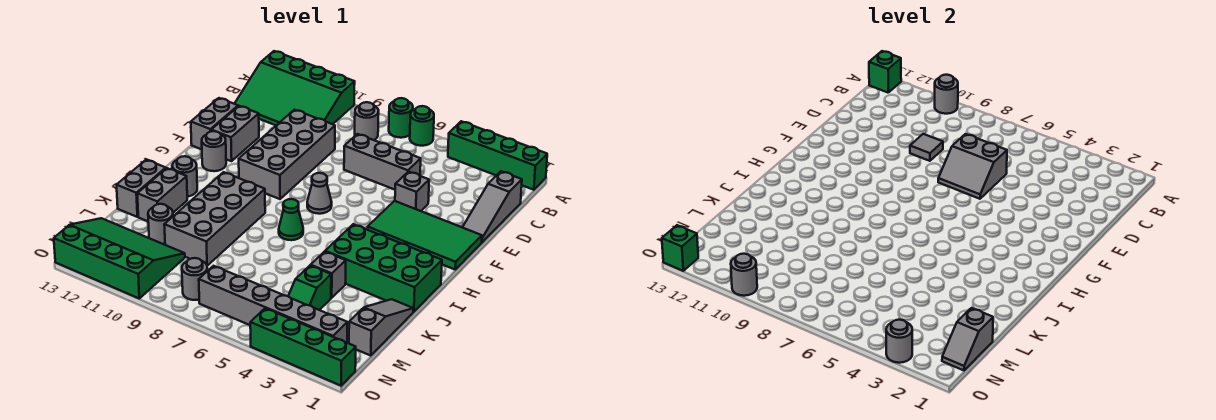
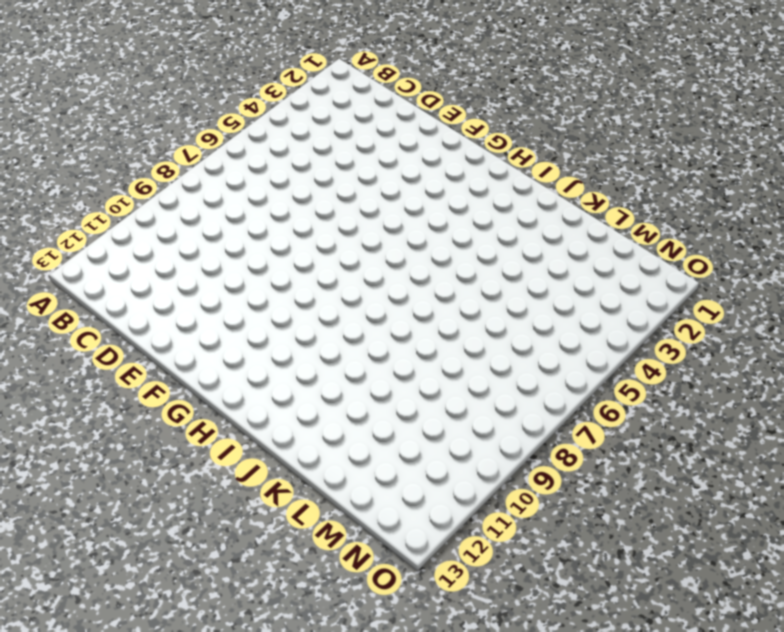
none -> green brick A1:A4 level 1
none -> green round brick A6 level 1
none -> green round brick A7 level 1
none -> green slope A10:C13 level 1 top A

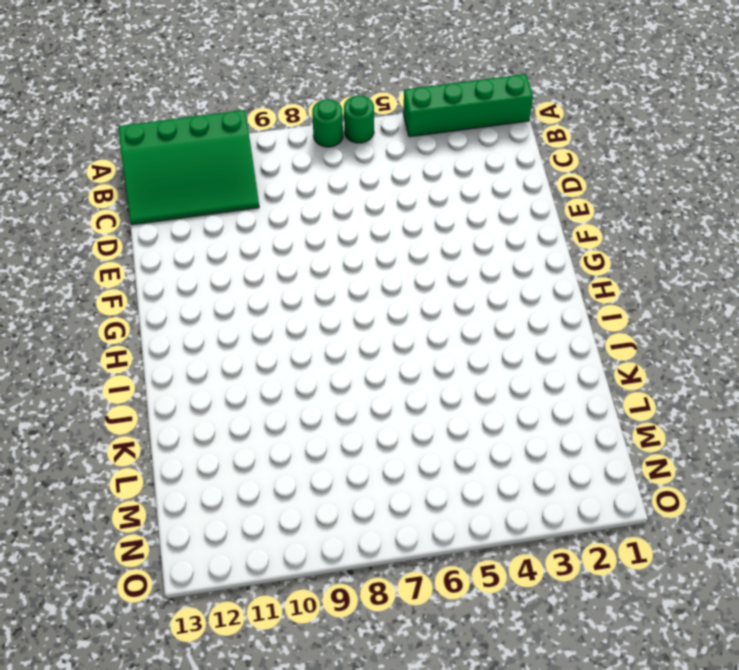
none -> grey round brick B8 level 1
none -> grey slope C1:E1 level 1 top C
none -> grey brick D5:D7 level 1
none -> grey brick D9:G10 level 1

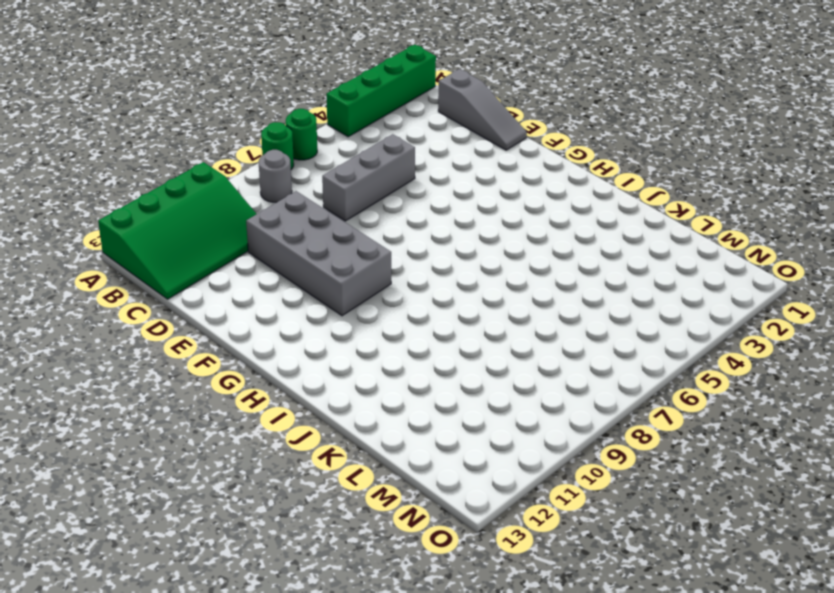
none -> grey brick E4 level 1
none -> grey brick E12:F12 level 1
none -> grey brick E13:F13 level 1
none -> green tile F1:G4 level 1

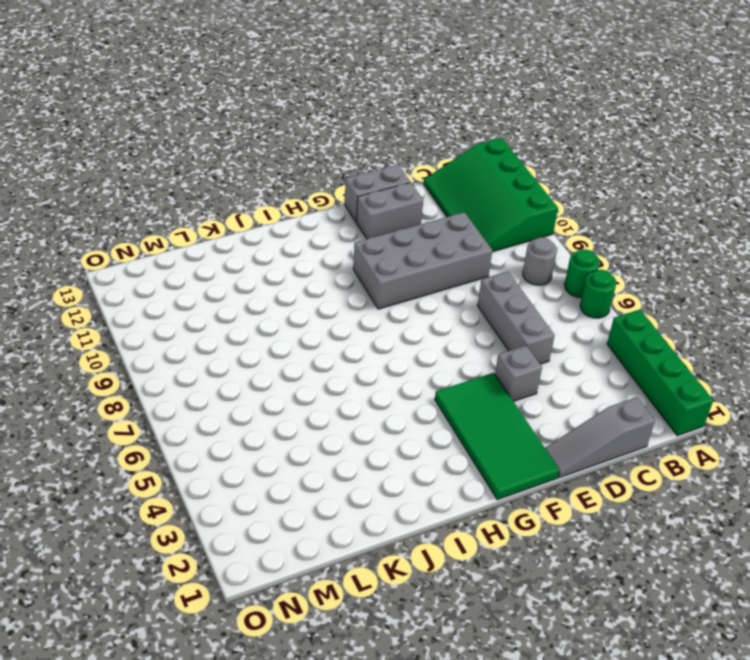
none -> grey cone G7 level 1
none -> grey round brick G12 level 1
none -> green brick I1:J4 level 1
none -> green cone I7 level 1

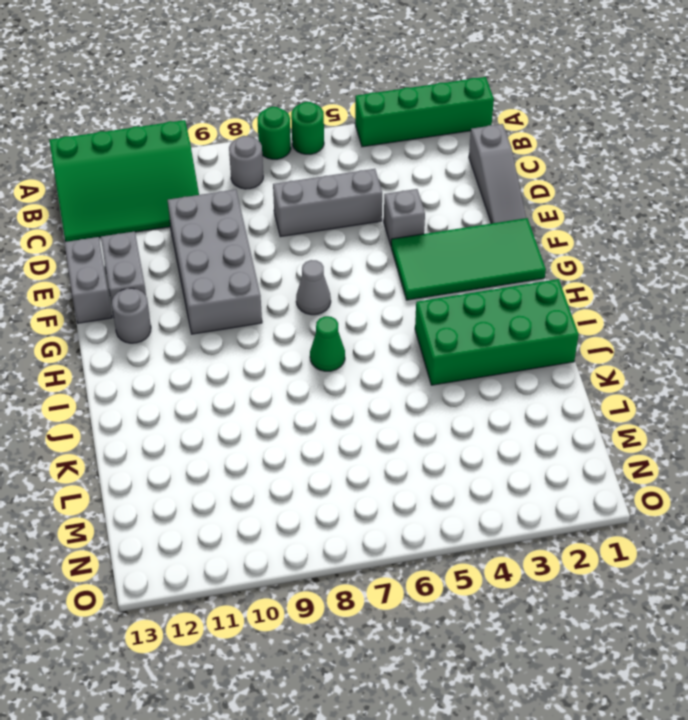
none -> grey brick I9:L10 level 1
none -> grey round brick I12 level 1
none -> grey brick J12:K12 level 1
none -> grey brick J13:K13 level 1

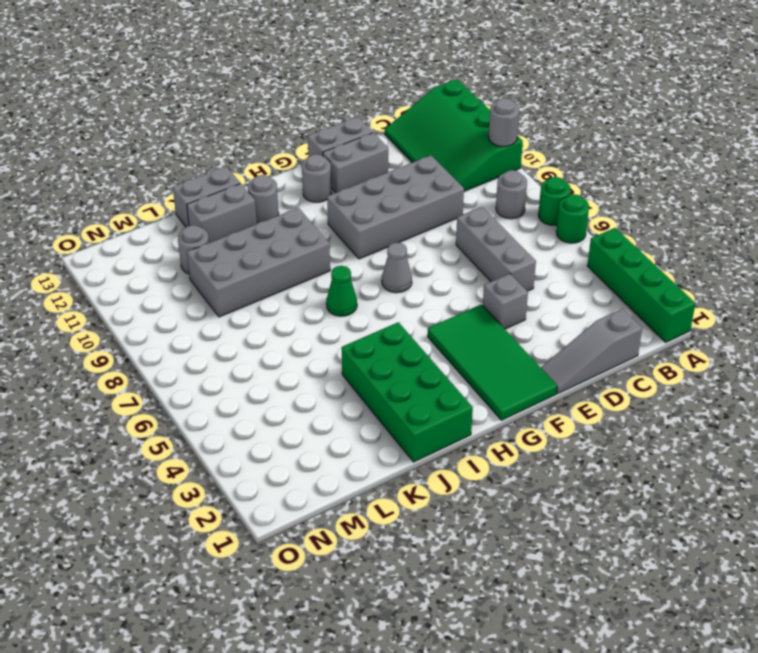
none -> grey slope K1:M1 level 1 top M
none -> grey brick K4 level 1
none -> green slope L4:M4 level 1 top L
none -> green slope M10:O13 level 1 top O

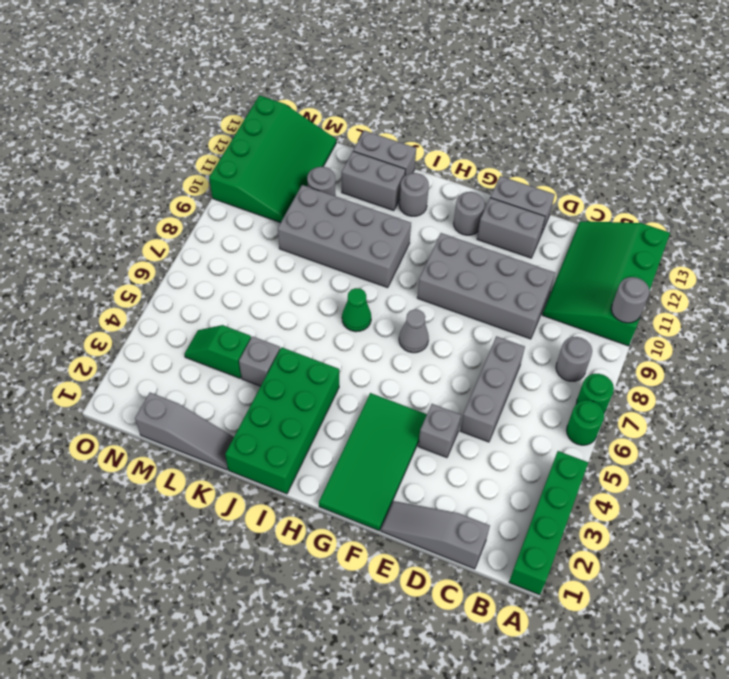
none -> grey brick N2:N7 level 1
none -> grey round brick N8 level 1
none -> green brick O1:O4 level 1
none -> green brick A13 level 2

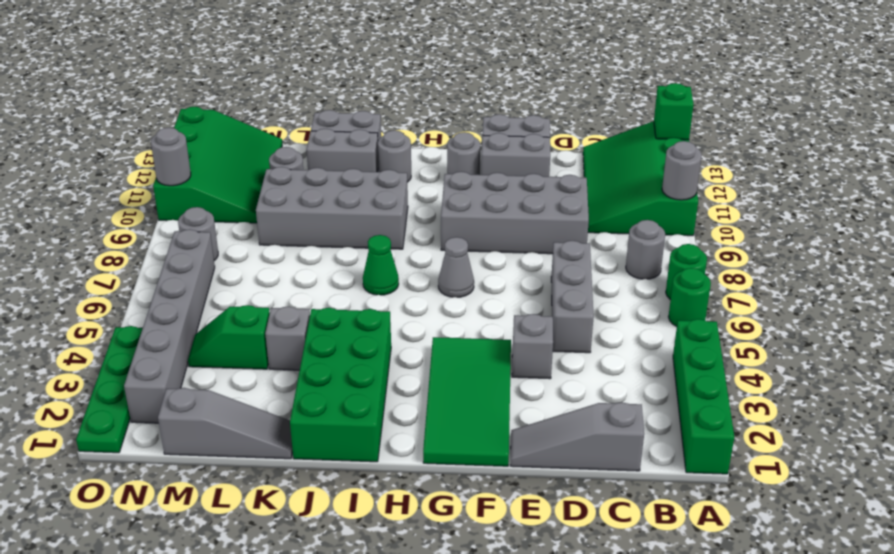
green plate O1:O4 level 1 -> green brick O1:O4 level 1
none -> grey slope D6:E7 level 2 top D
none -> grey tile D9 level 2
none -> grey slope M1:N1 level 2 top M
none -> grey round brick O3 level 2

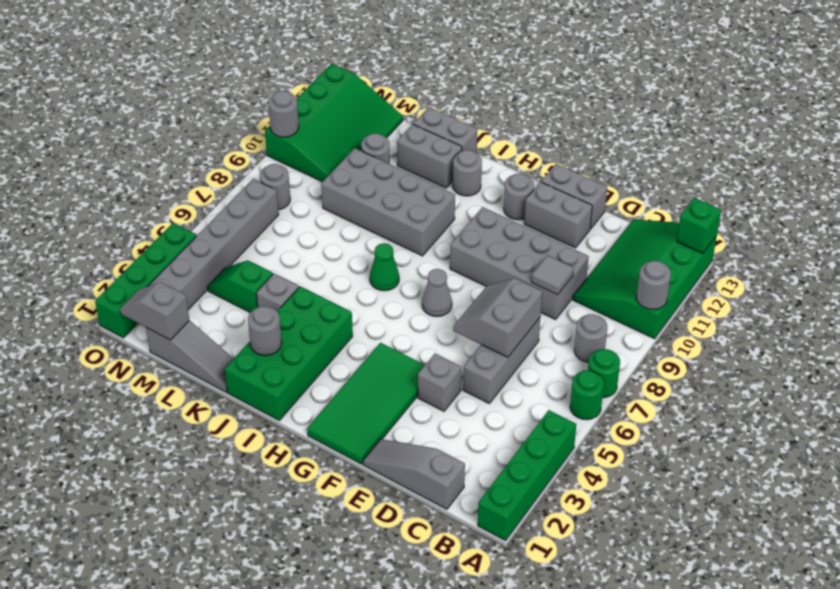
grey round brick J2 level 2 -> grey round brick O3 level 2
none -> green brick O13 level 2

